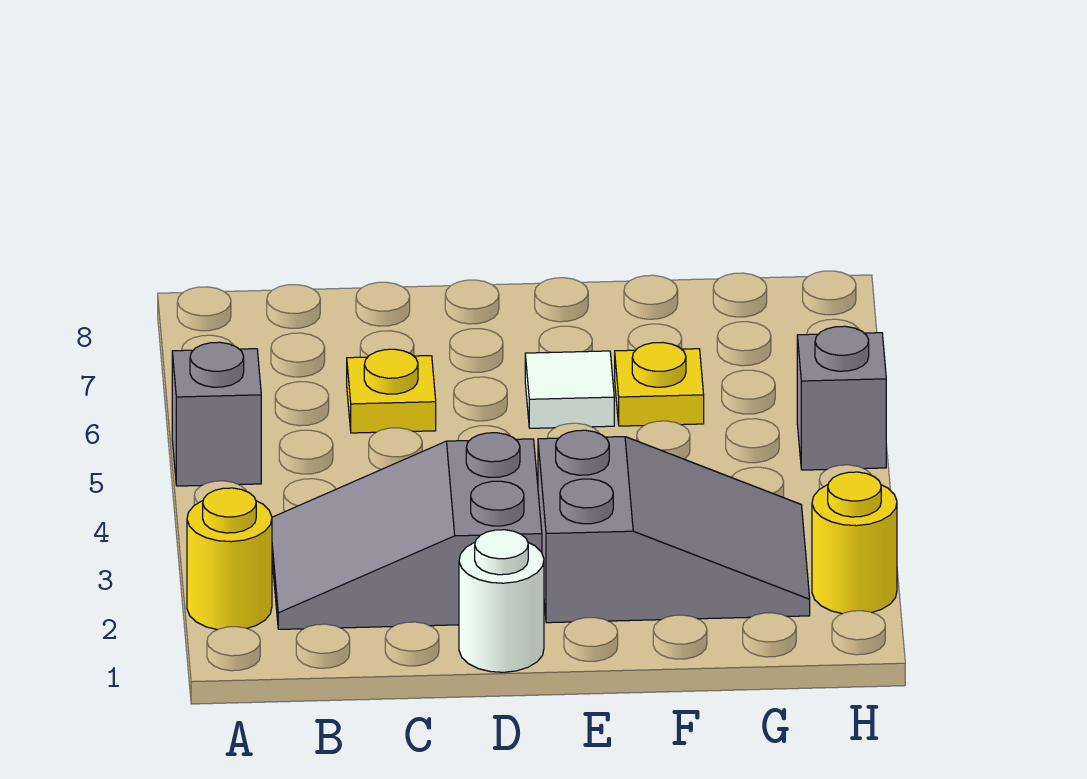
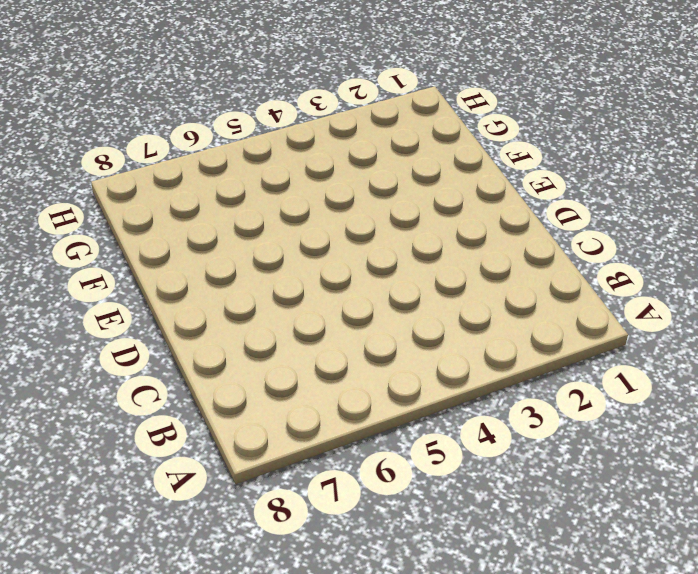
none -> yellow round brick A2 level 1
none -> grey brick A5 level 1

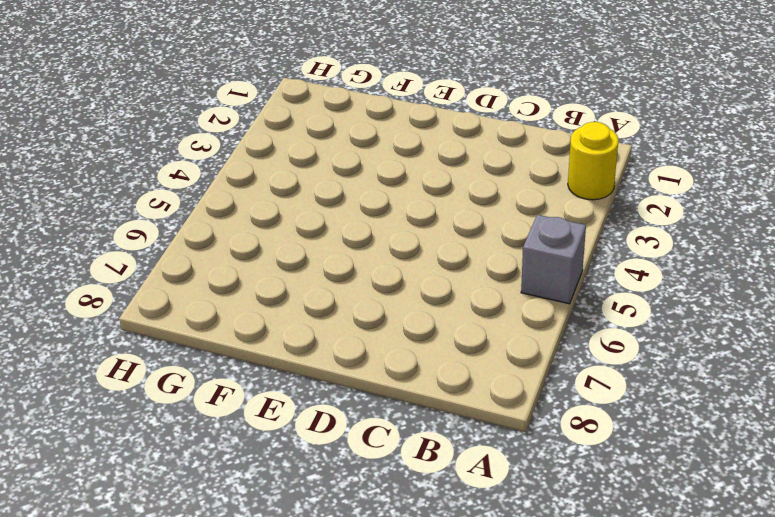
none -> grey slope B2:D3 level 1 top D
none -> yellow plate C6 level 1

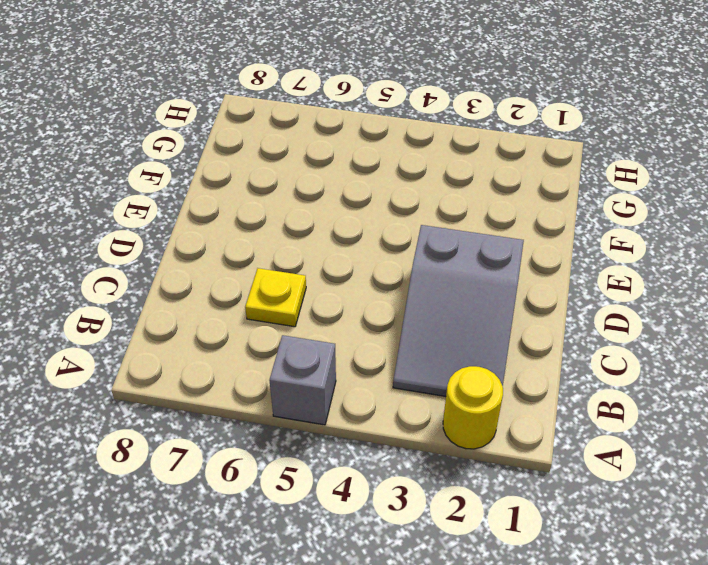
none -> white round brick D1 level 1
none -> grey slope E2:G3 level 1 top E

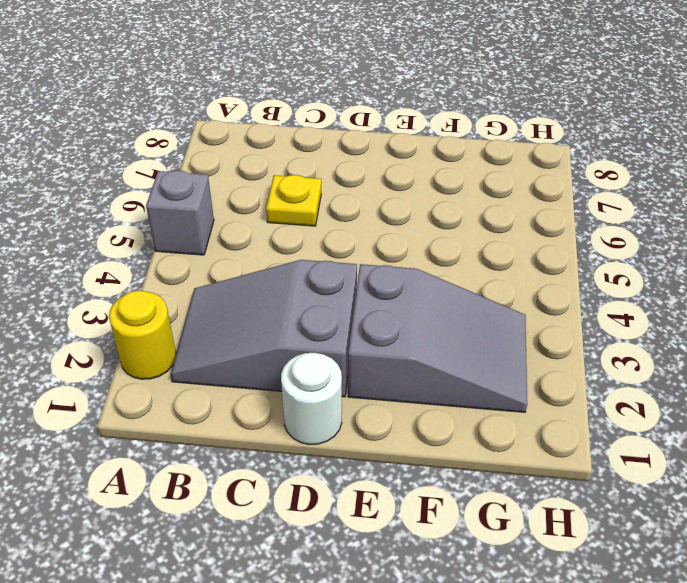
none -> white tile E6 level 1
none -> yellow plate F6 level 1

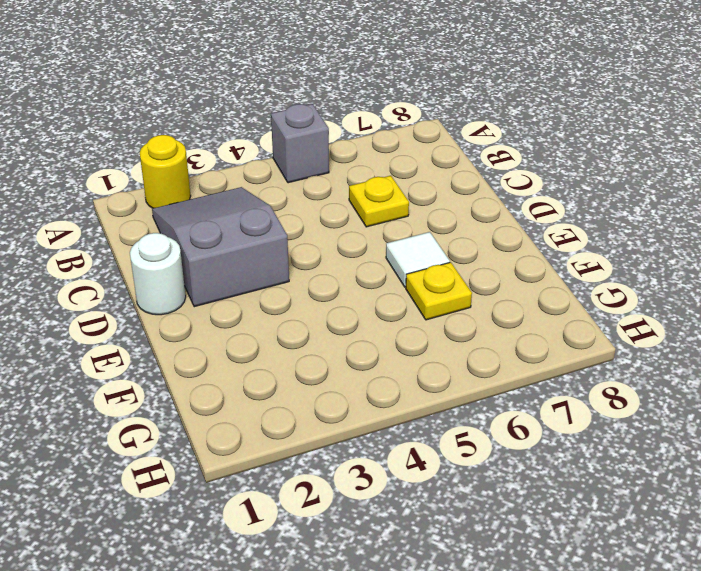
none -> grey slope E2:G3 level 1 top E
none -> yellow round brick H2 level 1

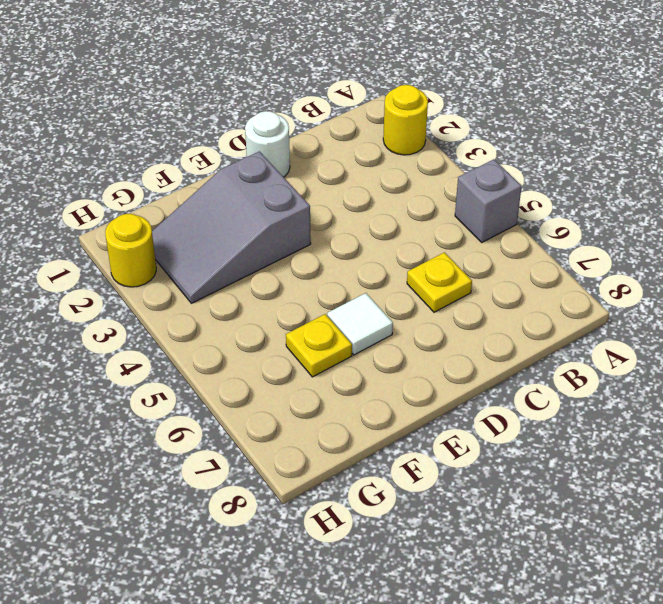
none -> grey slope B2:D3 level 1 top D
none -> grey brick H5 level 1

